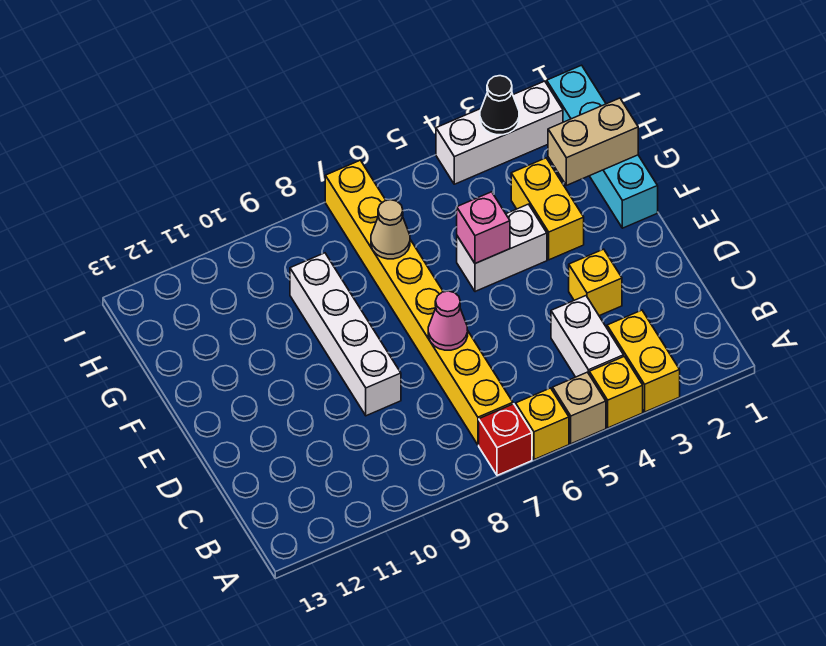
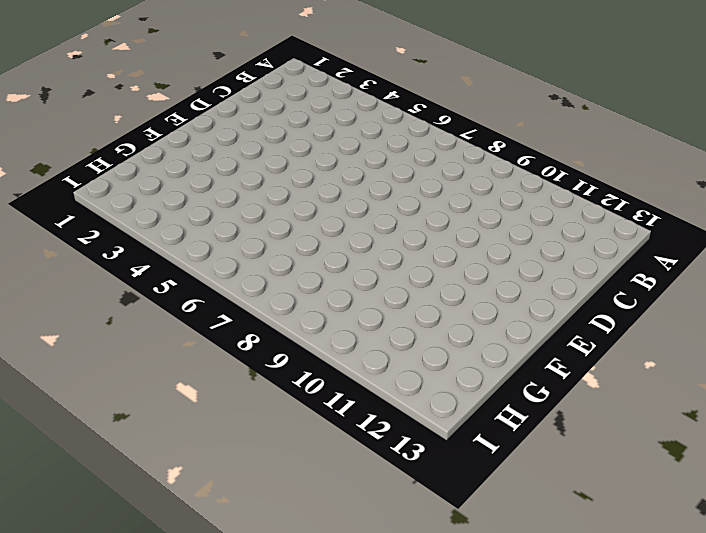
none -> yellow brick A3:B3 level 1
none -> yellow brick A4 level 1
none -> tan brick A5 level 1

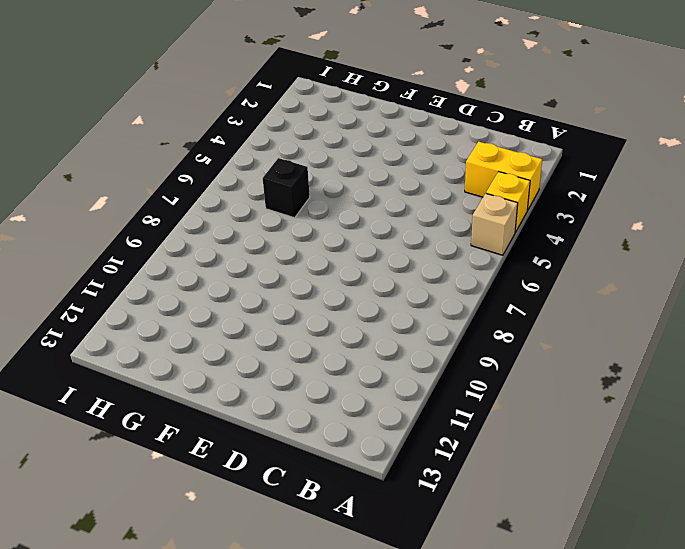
black brick G6 level 1 -> none
none -> yellow brick A6 level 1
none -> red brick A7 level 1
none -> white brick B4:C4 level 1

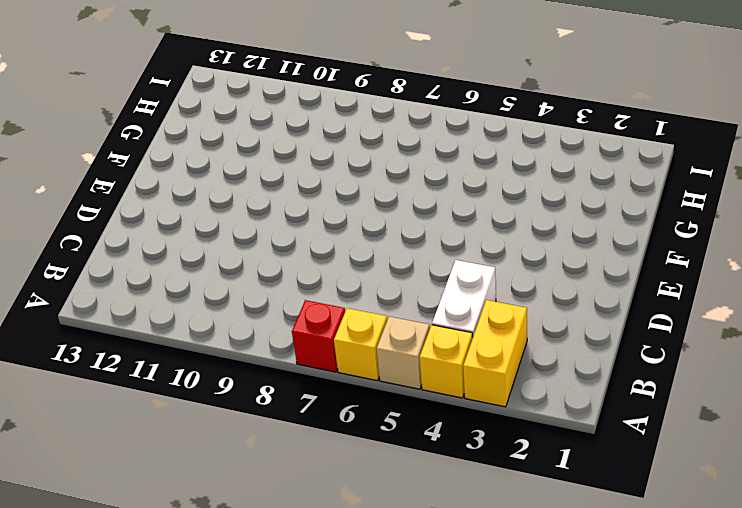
none -> yellow brick B7:I7 level 1
none -> yellow brick D3 level 1
none -> white brick D9:G9 level 1

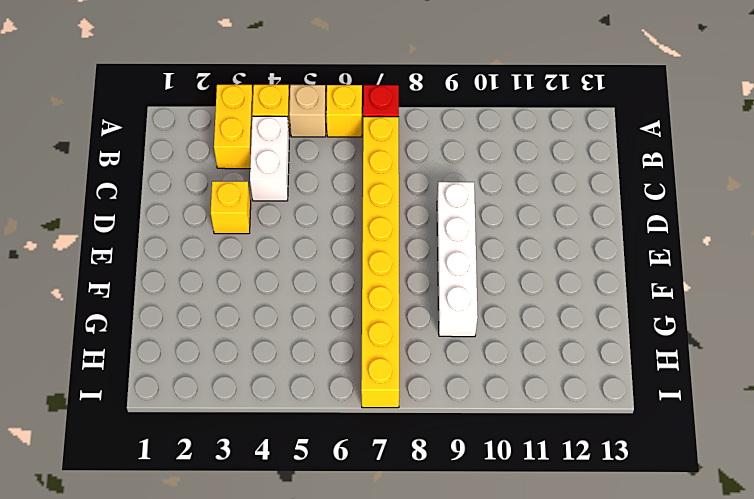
none -> cyan brick F1:I1 level 1
none -> yellow brick F3:G3 level 1
none -> white brick F4:F5 level 1

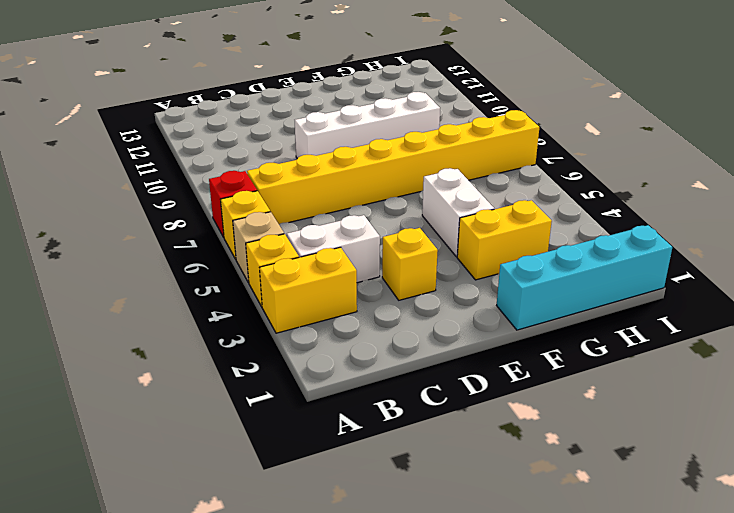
none -> white brick I2:I4 level 1
none -> pink cone D7 level 2
none -> pink brick F5 level 2

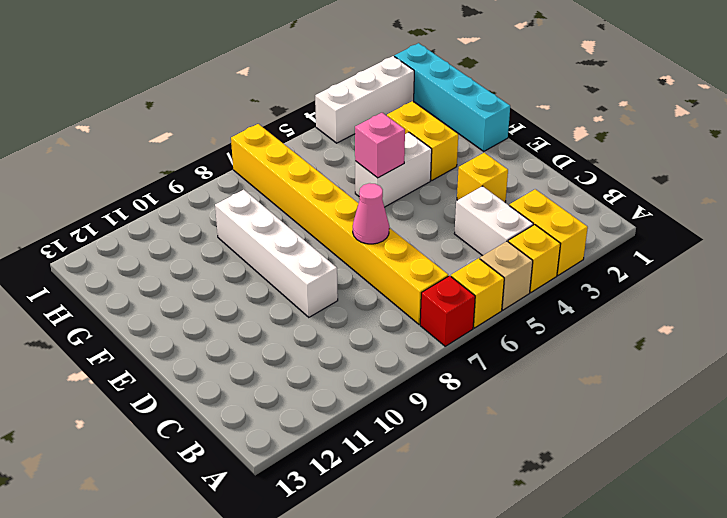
none -> tan brick G1:G2 level 2
none -> tan cone G7 level 2
none -> black cone I3 level 2

